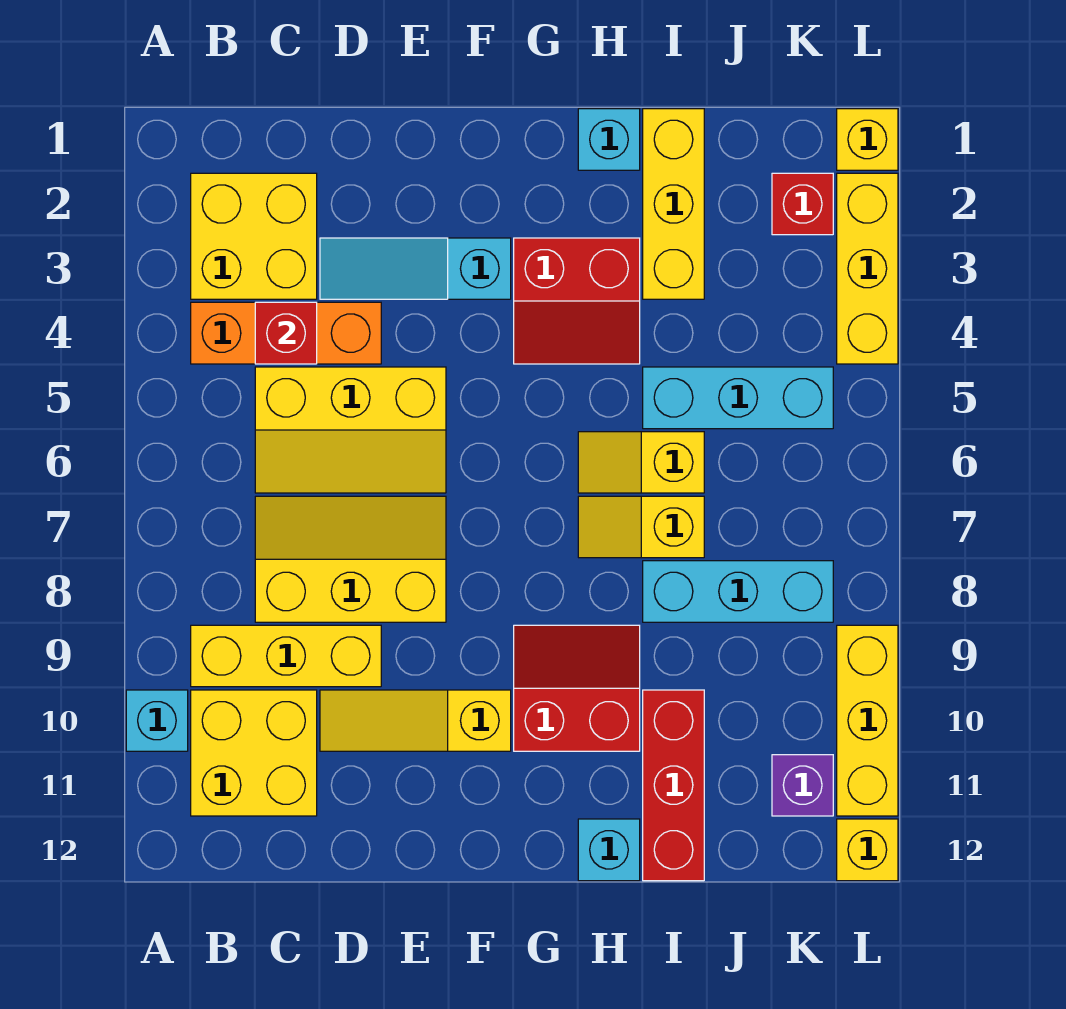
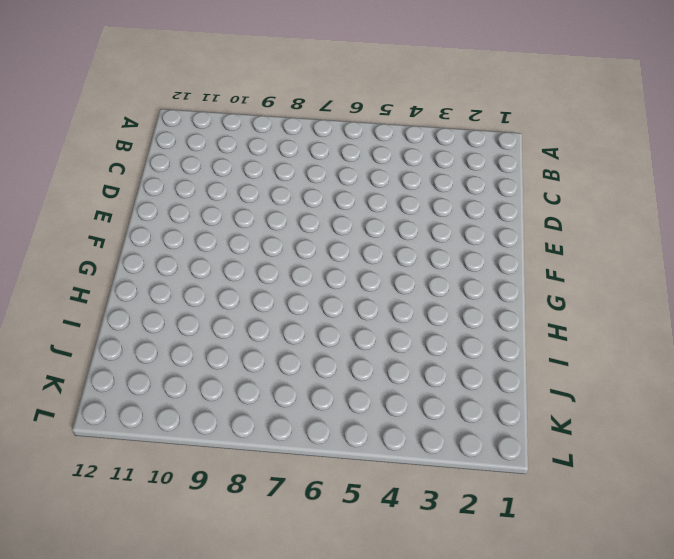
none -> cyan brick A10 level 1
none -> yellow brick B2:C3 level 1
none -> orange brick B4:D4 level 1

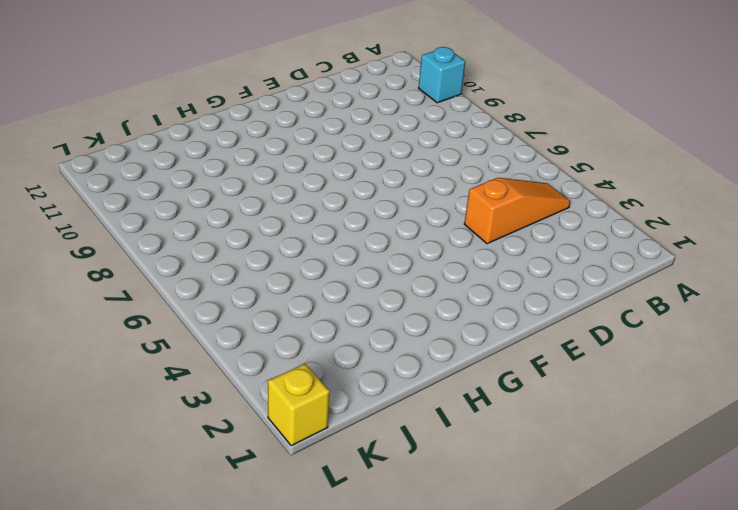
orange slope B4:D4 level 1 top D -> orange brick B4:D4 level 1
none -> yellow brick B2:C3 level 1
none -> yellow brick B9:D9 level 1
none -> yellow brick B10:C11 level 1

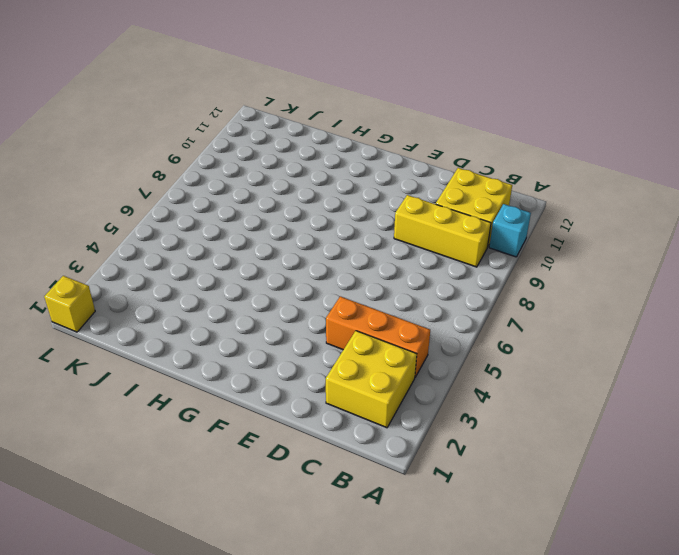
none -> yellow slope C5:E6 level 1 top 5
none -> yellow slope C7:E8 level 1 top 8
none -> cyan slope D3:F3 level 1 top F

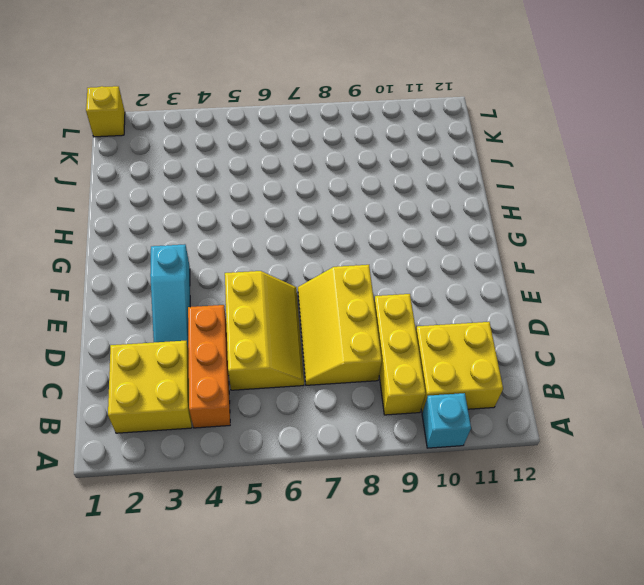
none -> yellow slope D10:F10 level 1 top F
none -> red slope G3:H4 level 1 top 3
none -> red slope G9:H10 level 1 top 10

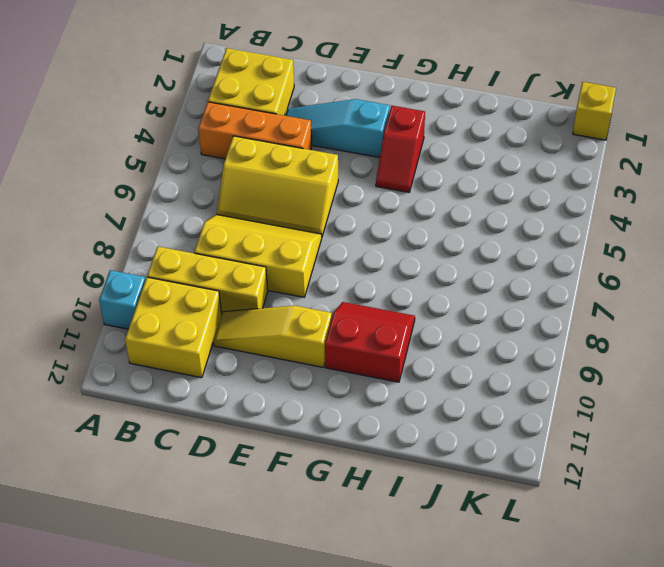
red slope G3:G4 level 1 top 3 -> red slope G3:H4 level 1 top 3
none -> cyan brick H1 level 1
none -> yellow slope H6:I6 level 1 top I
none -> yellow slope H7:I7 level 1 top I

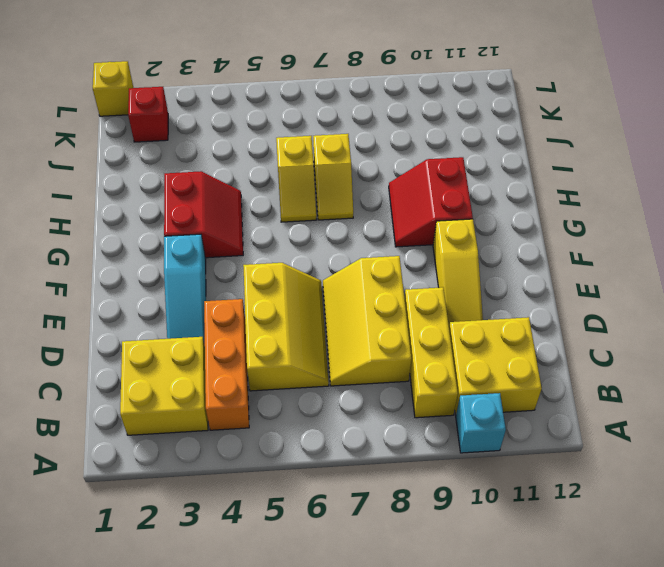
none -> cyan brick H1 level 1
none -> cyan brick H12 level 1
none -> yellow brick I1:I3 level 1

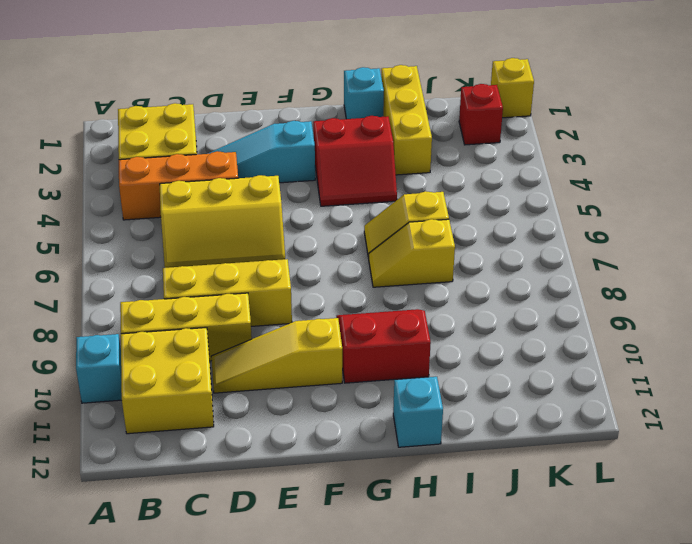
none -> cyan brick I5:K5 level 1
none -> cyan brick I8:K8 level 1
none -> red brick I10:I12 level 1

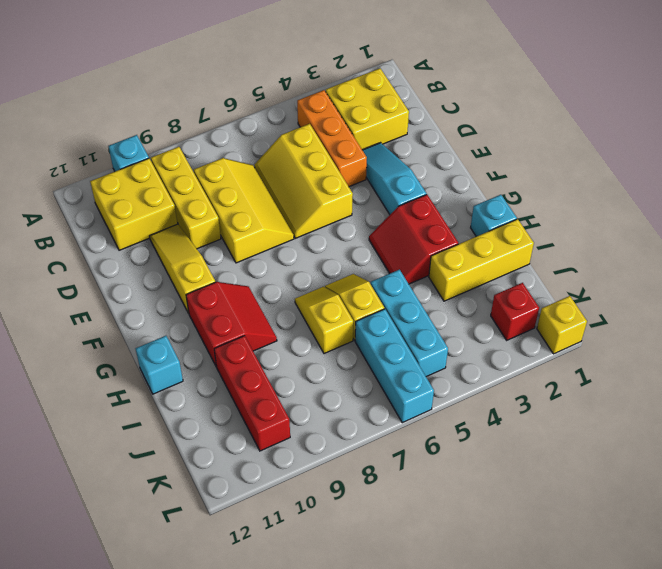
red brick I10:K10 level 1 -> red brick I10:I12 level 1
cyan brick J6:L6 level 1 -> cyan brick I8:K8 level 1
none -> purple brick K11 level 1
none -> yellow brick L2:L4 level 1
none -> yellow brick L9:L11 level 1

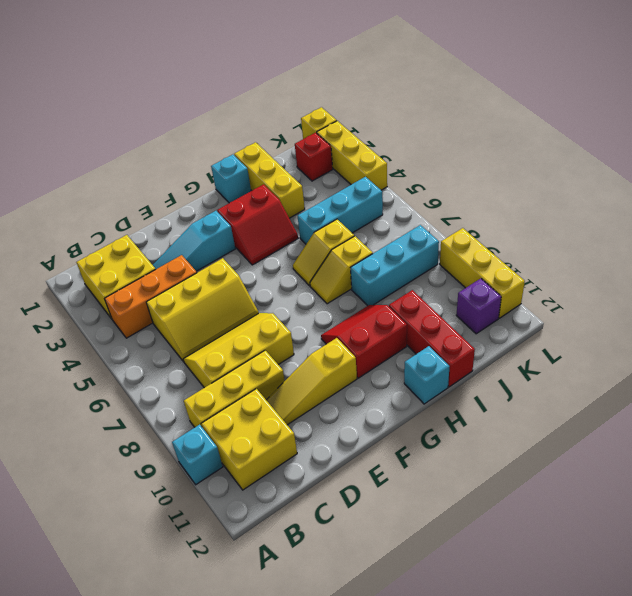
none -> yellow brick L12 level 1
none -> red brick C4 level 2

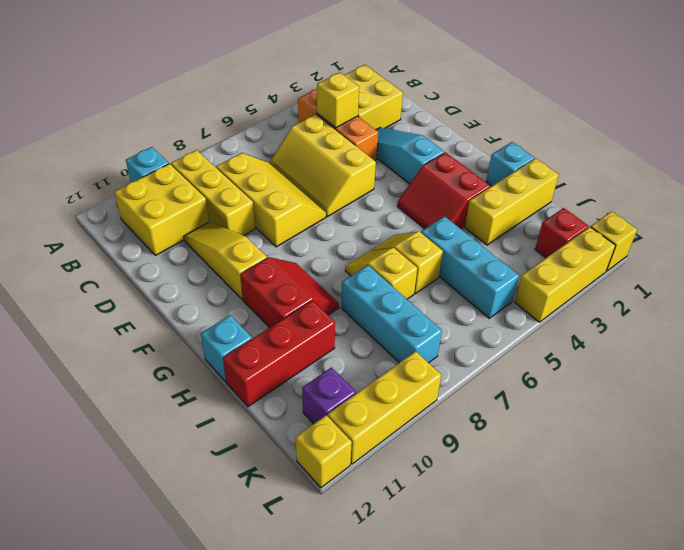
yellow brick C4 level 2 -> red brick C4 level 2

